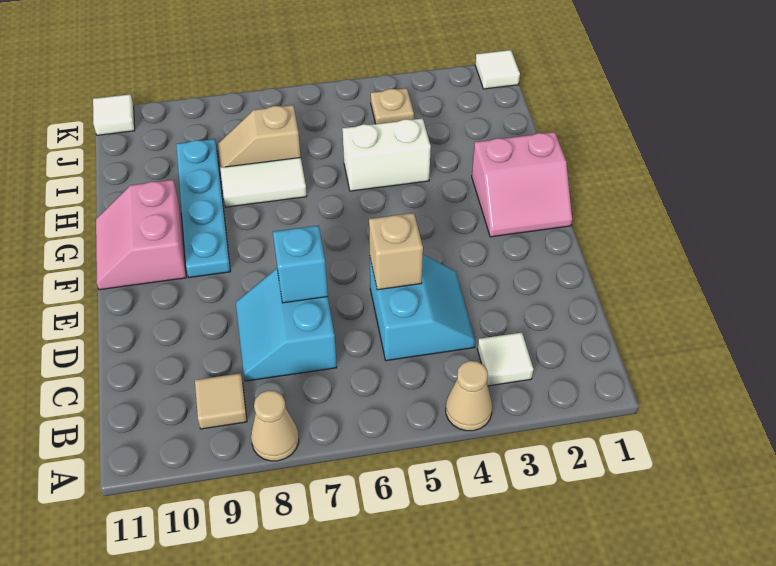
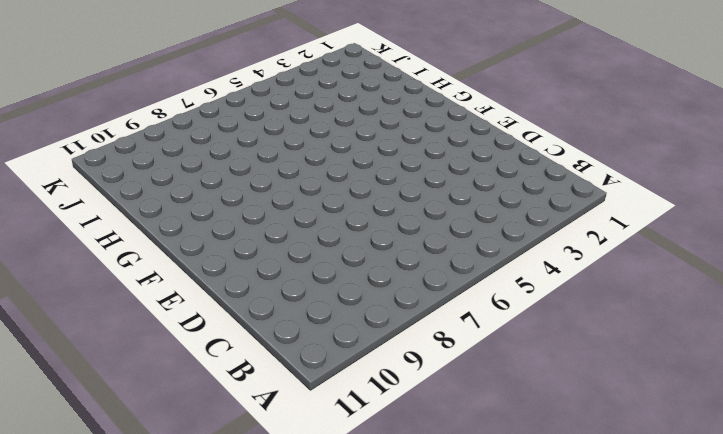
none -> tan cone A4 level 1
none -> tan cone A8 level 1
none -> white tile B3 level 1

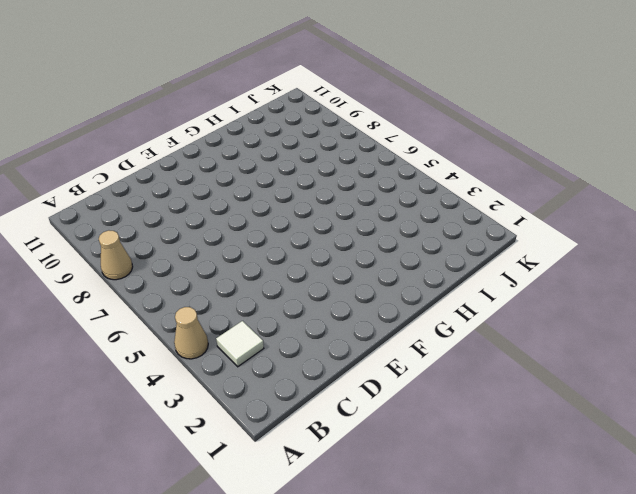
none -> tan tile B9 level 1
none -> cyan slope C4:D5 level 1 top 5
none -> cyan slope C7:D8 level 1 top 7

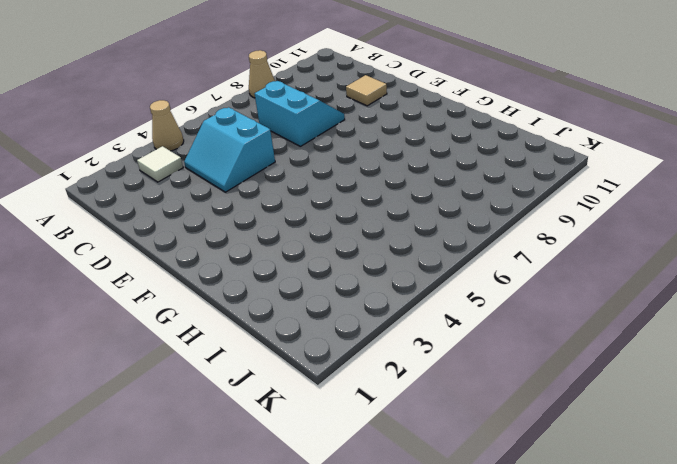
tan tile D10 level 1 -> tan tile B9 level 1
none -> pink slope F1:G2 level 1 top G
none -> cyan plate F9:I9 level 1
none -> pink slope F10:G11 level 1 top 10

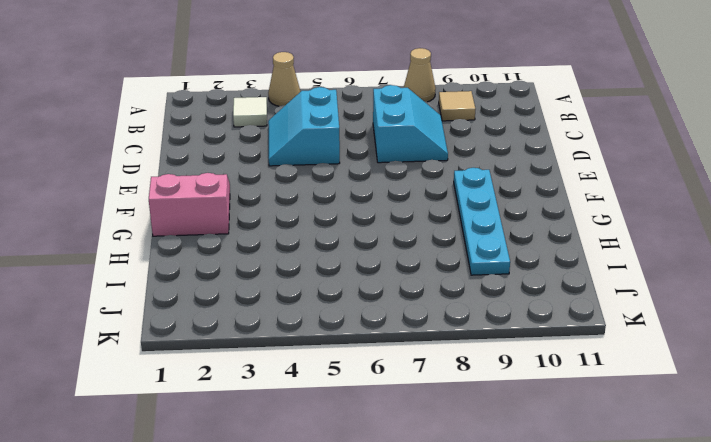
none -> pink slope F10:G11 level 1 top 10
none -> white brick H4:H5 level 1
none -> white tile H7:H8 level 1

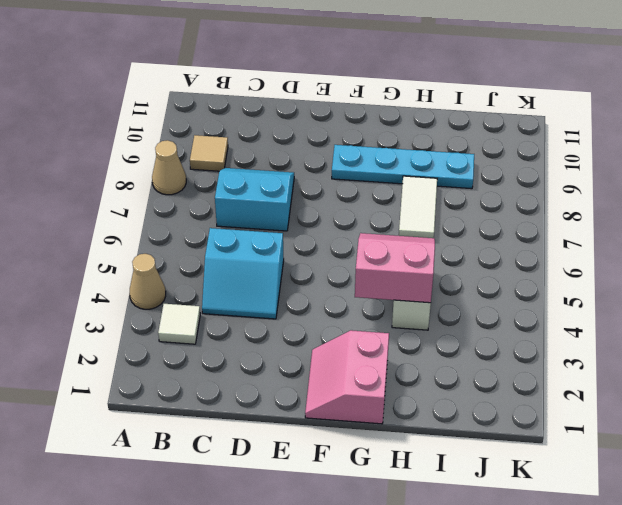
pink slope G4:H5 level 2 top 4 -> pink slope F10:G11 level 1 top 10
none -> tan slope I7:I8 level 1 top 7
none -> tan plate J4 level 1
none -> white tile K1 level 1

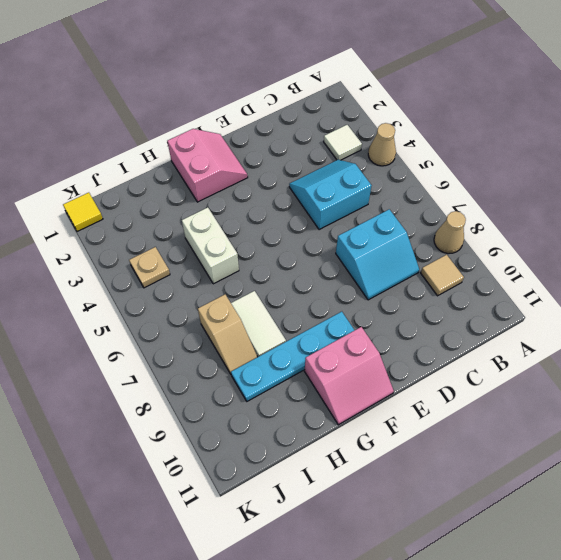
yellow tile K1 level 1 -> white tile K1 level 1
none -> white tile K11 level 1
none -> tan brick D5 level 2
none -> cyan brick D7 level 2

